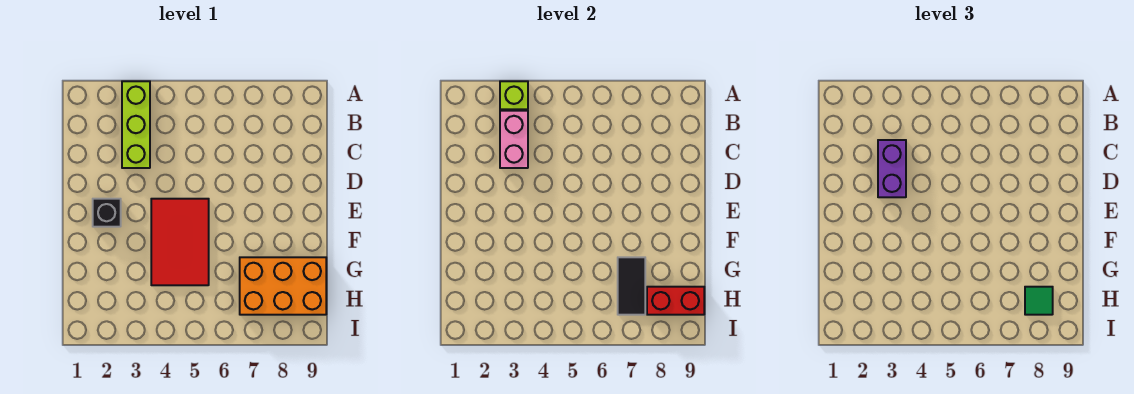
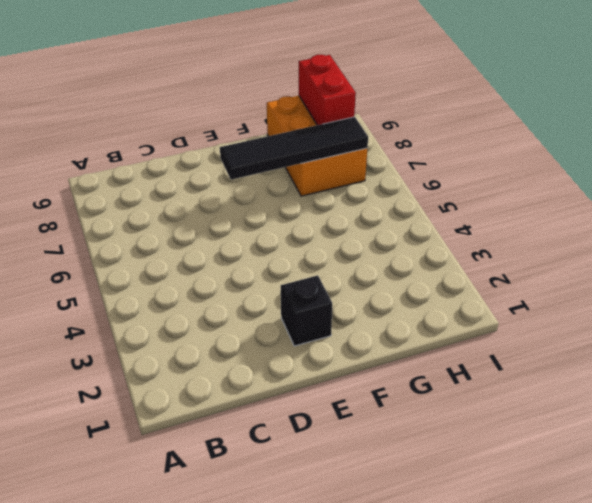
black tile E7:H7 level 2 -> black tile G7:H7 level 2
none -> lime brick A3:C3 level 1
none -> red tile E4:G5 level 1

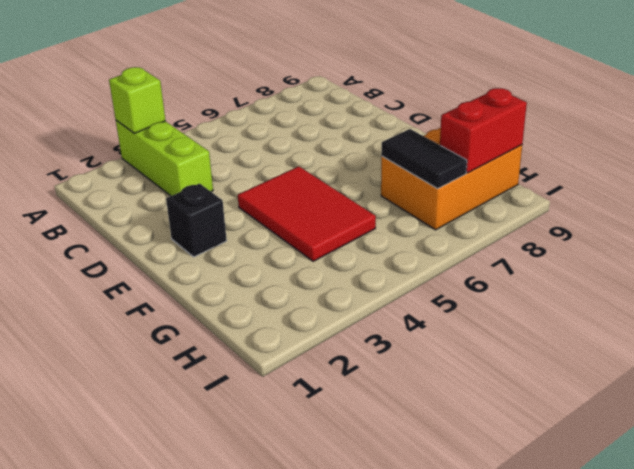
none -> pink brick B3:C3 level 2
none -> purple brick C3:D3 level 3

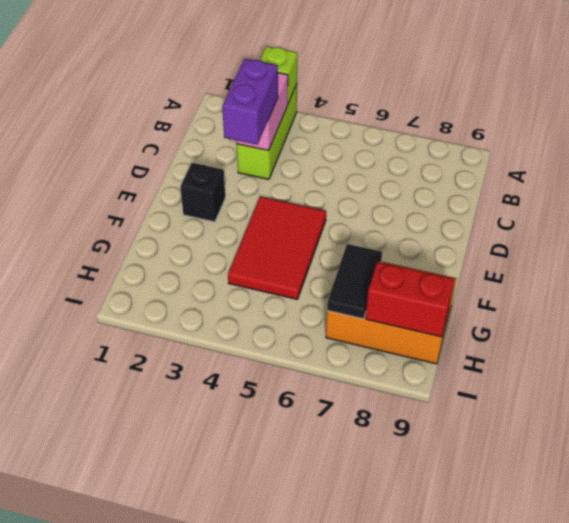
none -> green tile H8 level 3

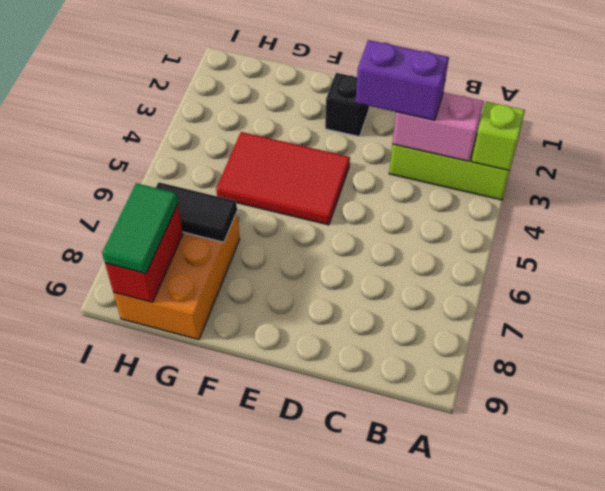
green tile H8:H9 level 3 -> green tile H8 level 3

